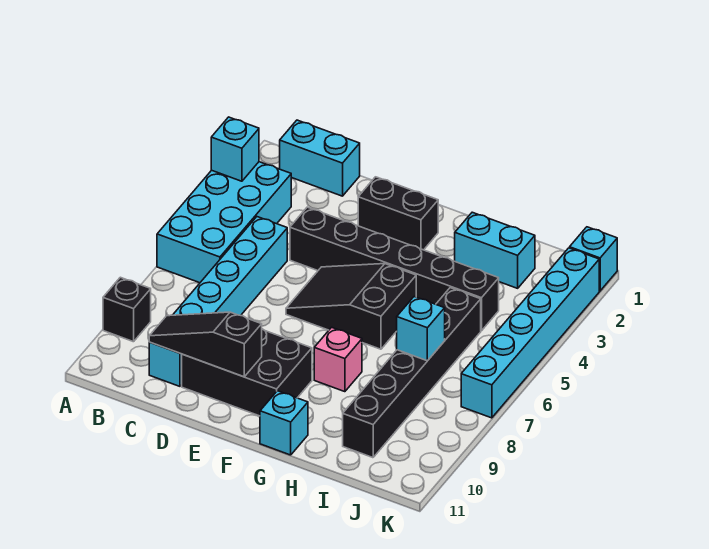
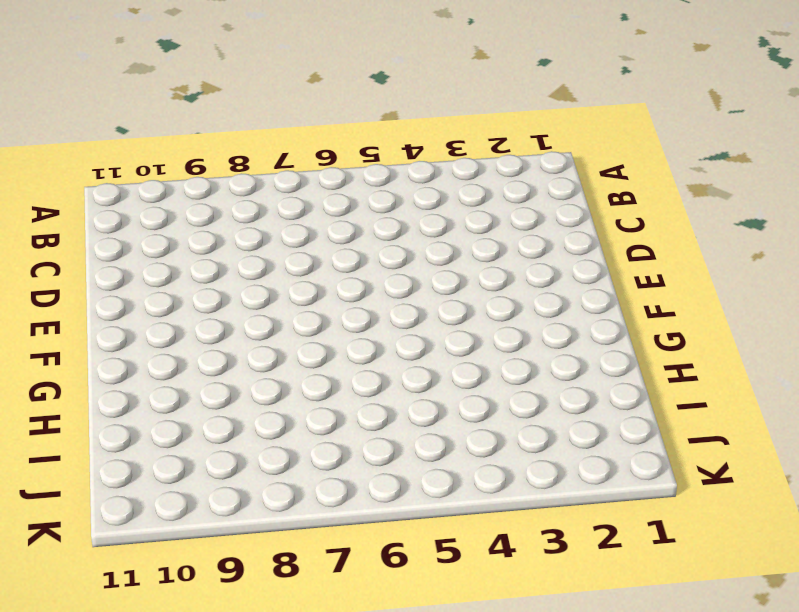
none -> cyan brick A3:B6 level 1
none -> black brick A9 level 1
none -> cyan brick B1:C1 level 1

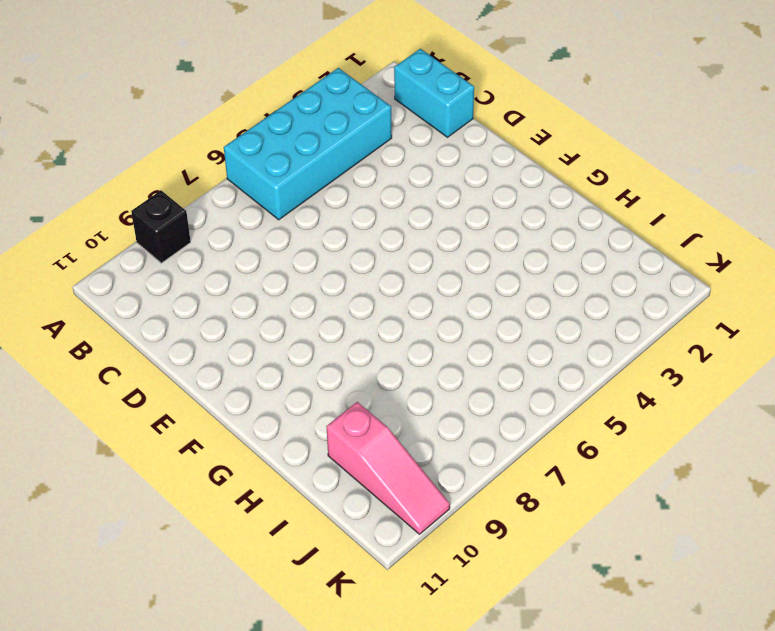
pink slope I10:K10 level 1 top I -> black brick I5:I10 level 1
none -> cyan brick C5:C10 level 1
none -> black brick D4:I4 level 1
none -> black brick D9:F10 level 1

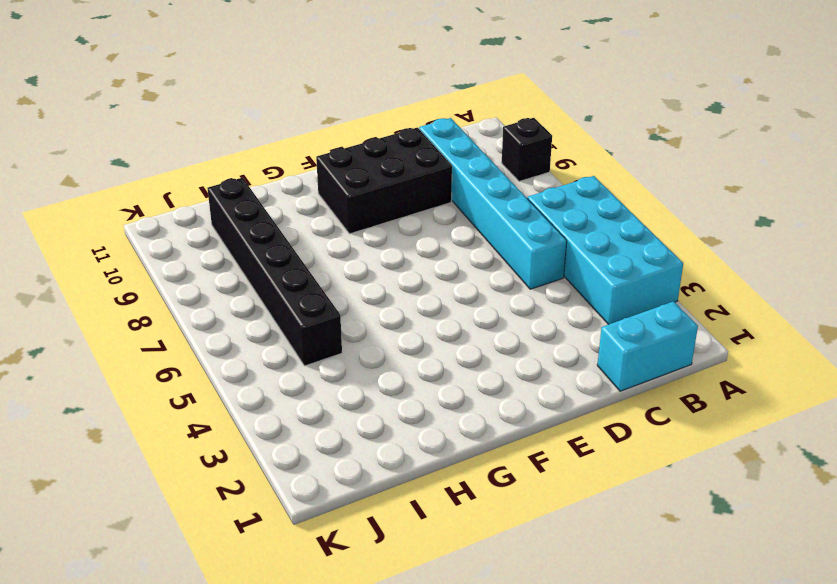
none -> black brick D4:I4 level 1
none -> black brick E2:F2 level 1
none -> black slope E5:G6 level 1 top G

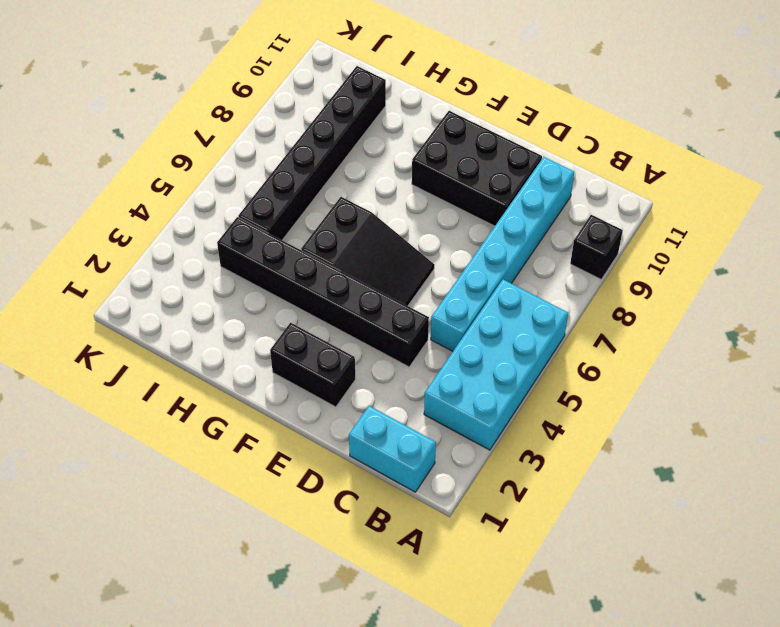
none -> pink brick G8 level 1
none -> cyan brick G11 level 1
none -> cyan brick H2:I2 level 1

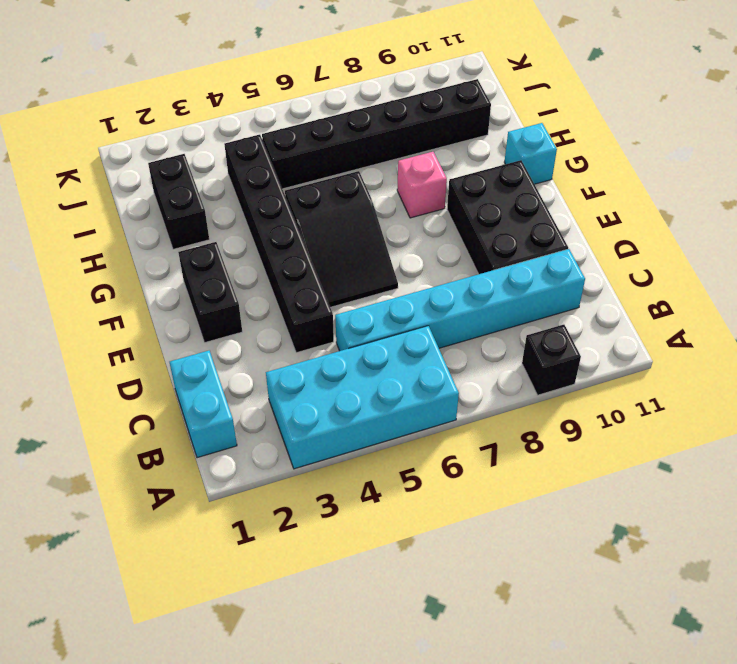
black brick H2:I2 level 1 -> cyan brick H2:I2 level 1
none -> cyan brick K1 level 1
none -> cyan brick K2:K7 level 1
none -> cyan brick A3 level 2

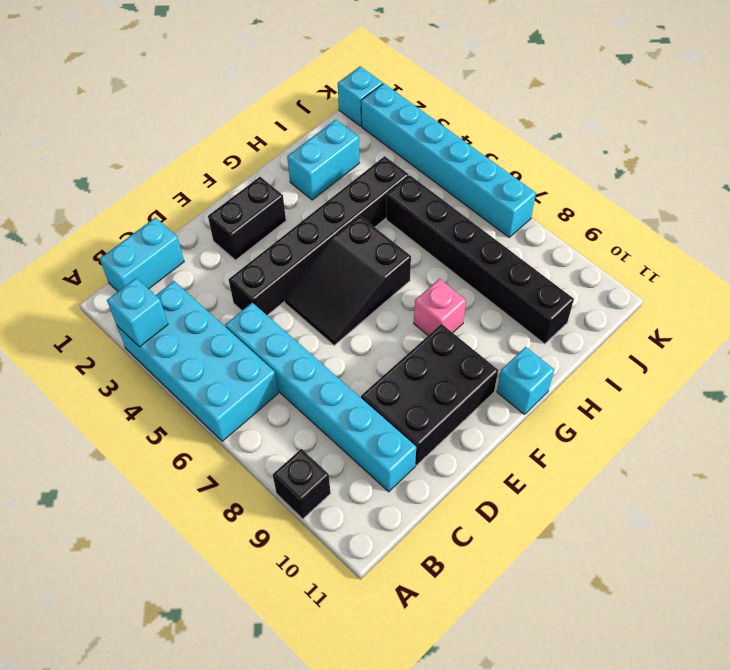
none -> black slope C10:E10 level 2 top E
none -> cyan brick I7 level 2

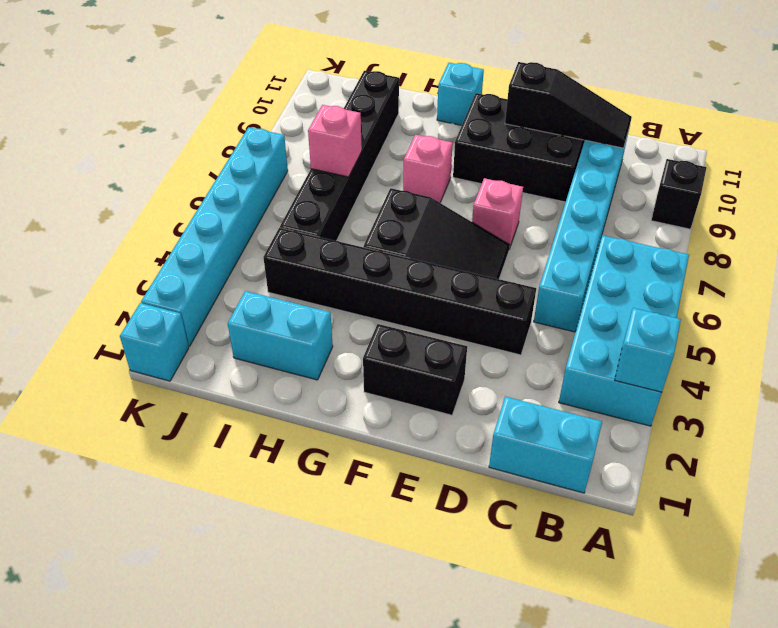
pink brick E7 level 1 -> none
pink brick I7 level 2 -> cyan brick I7 level 2

